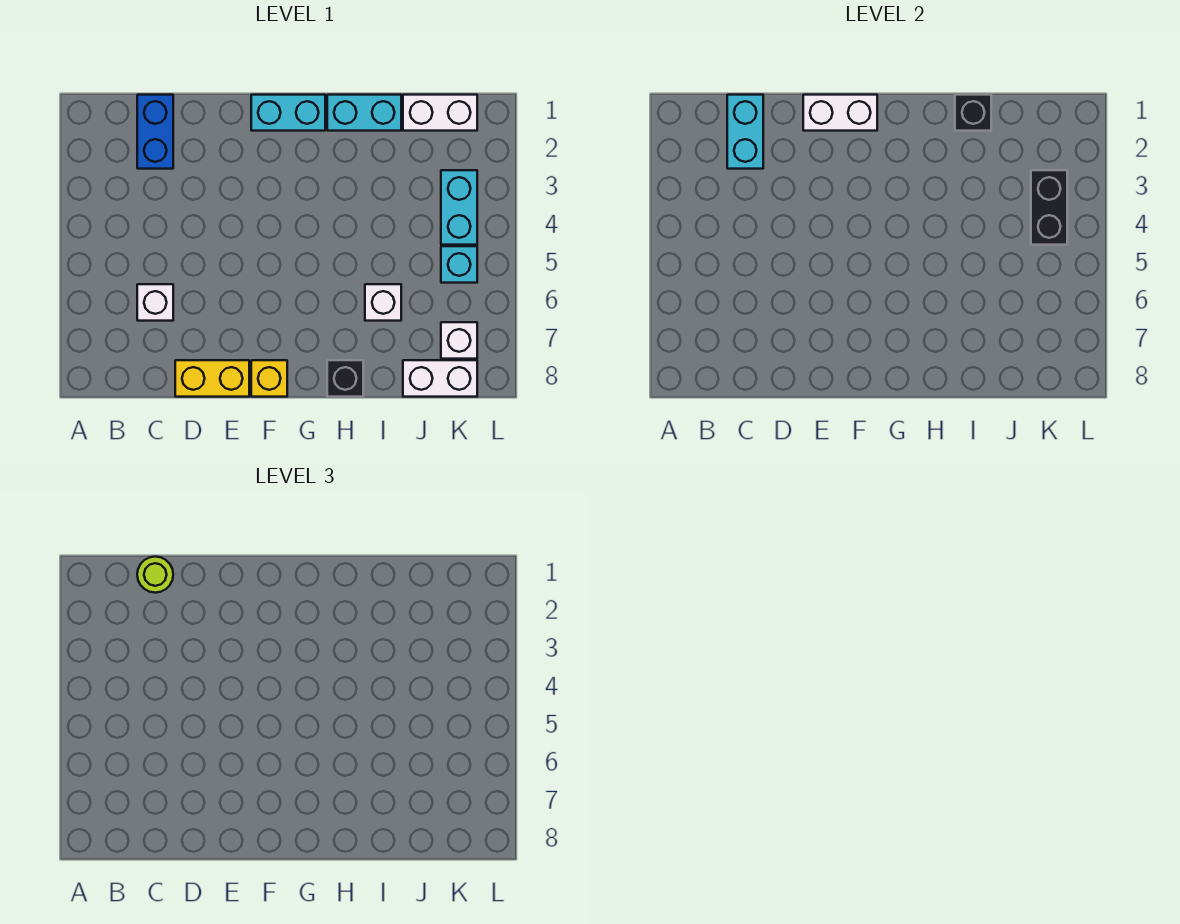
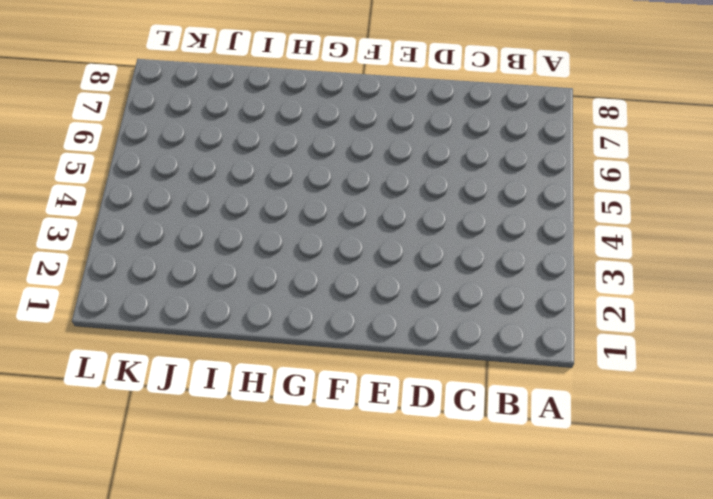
none -> blue brick C1:C2 level 1
none -> white brick C6 level 1
none -> yellow brick D8:E8 level 1

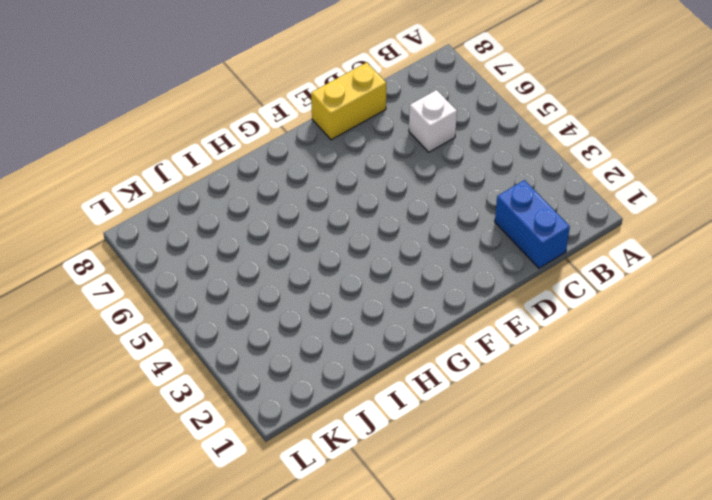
none -> cyan brick F1:G1 level 1
none -> yellow brick F8 level 1
none -> cyan brick H1:I1 level 1

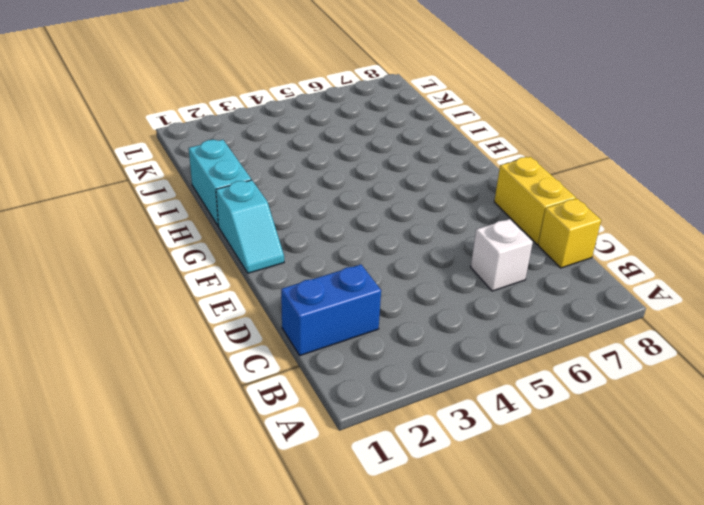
yellow brick C8 level 1 -> yellow brick F8 level 1
cyan slope F1:G1 level 1 top G -> cyan brick F1:G1 level 1
none -> black brick H8 level 1
none -> white brick I6 level 1
none -> white brick J1:K1 level 1

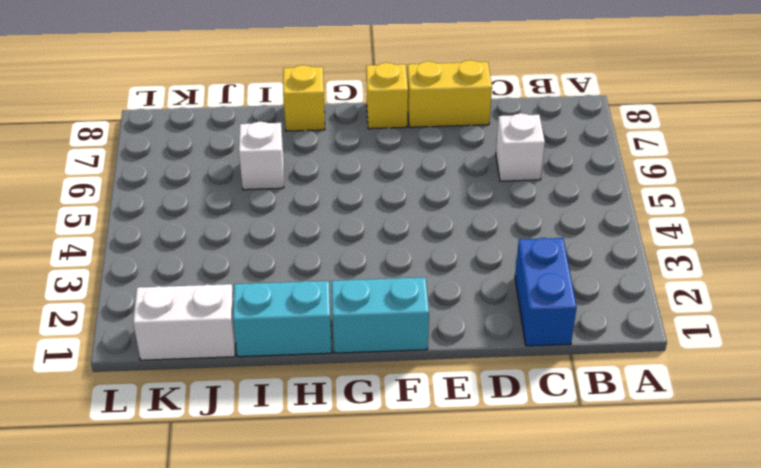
yellow brick H8 level 1 -> black brick H8 level 1
none -> white brick J8:K8 level 1
none -> cyan brick K3:K4 level 1
none -> cyan brick K5 level 1

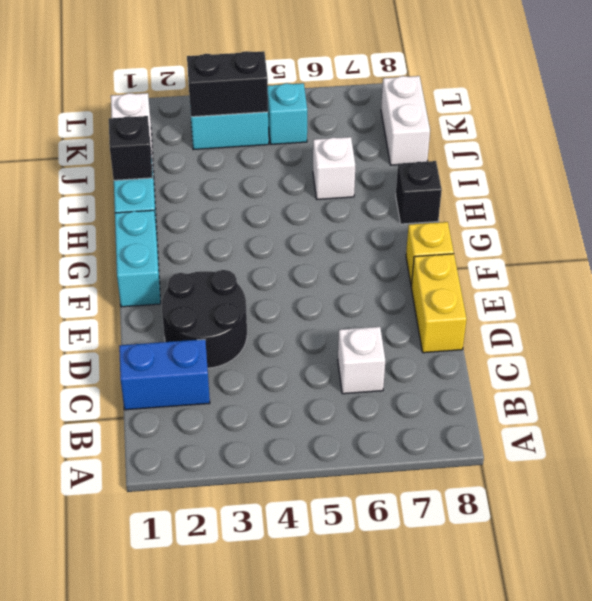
black round brick D2:E3 level 1 -> none
none -> white brick K7 level 1
none -> cyan brick C1:C2 level 2
none -> white brick E1:F1 level 2

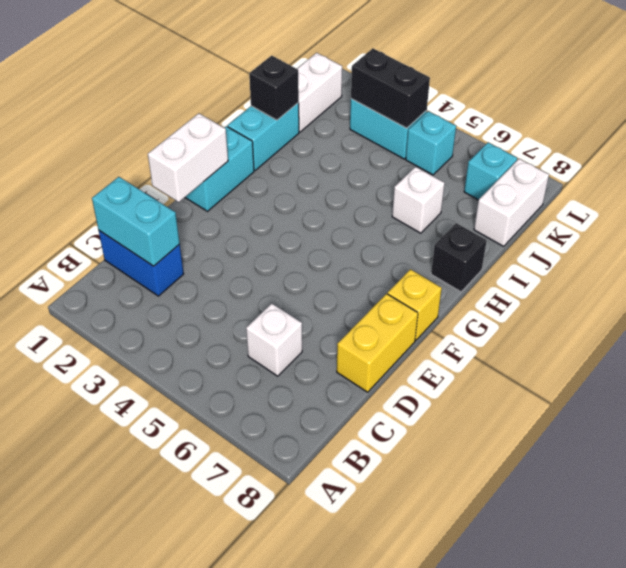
cyan brick K7 level 1 -> white brick K7 level 1
none -> lime round brick C1 level 3

